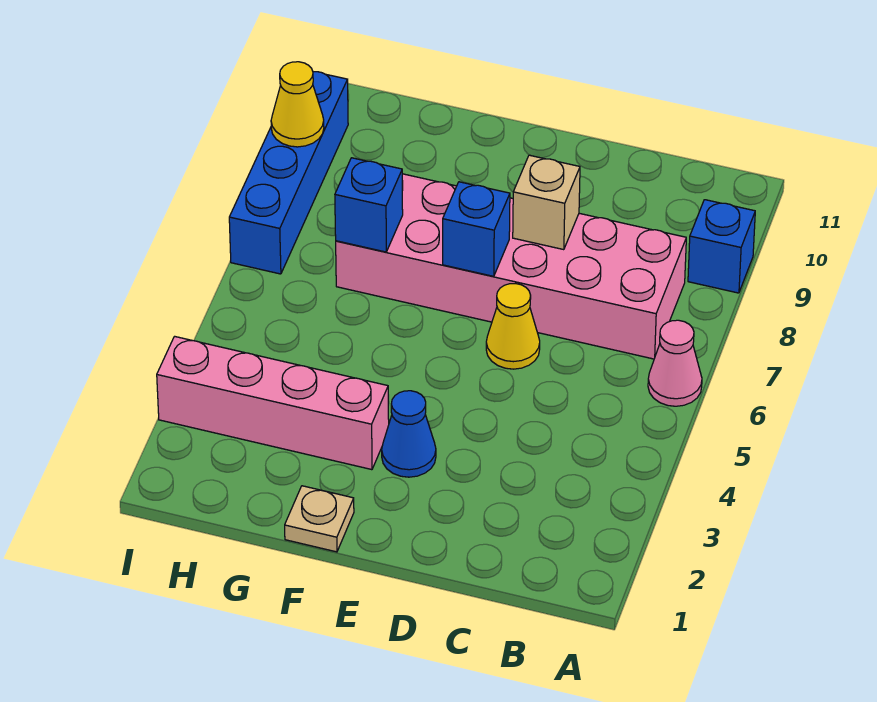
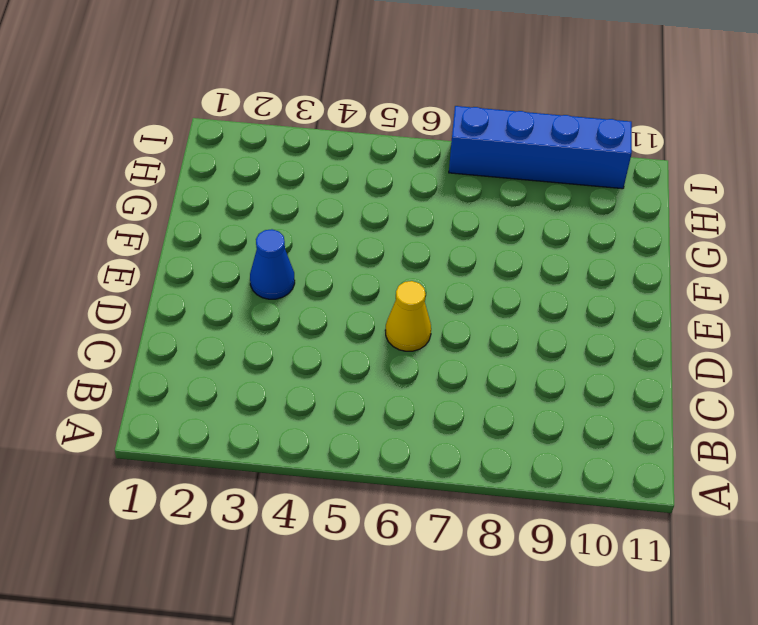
none -> pink cone A6 level 1
none -> blue brick A9 level 1
none -> pink brick B7:G8 level 1

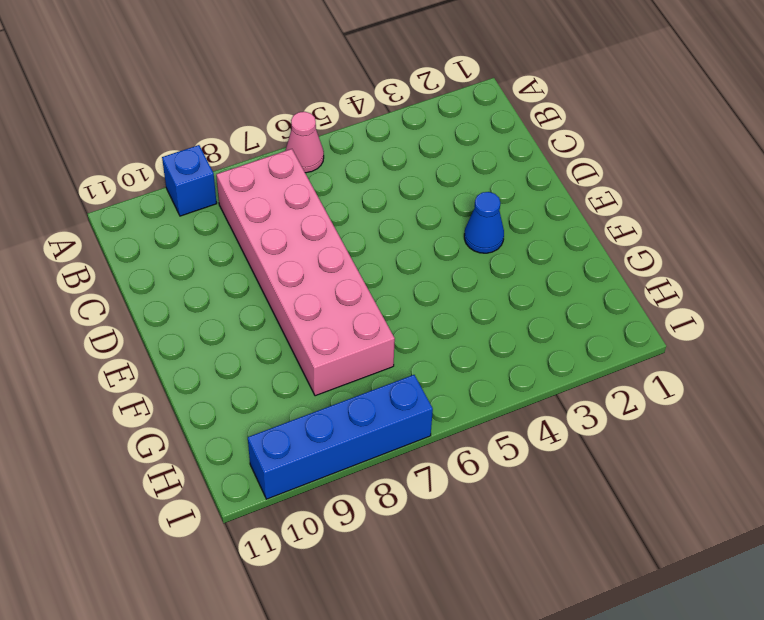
none -> yellow cone D6 level 1
none -> tan plate F1 level 1
none -> pink brick F3:I3 level 1

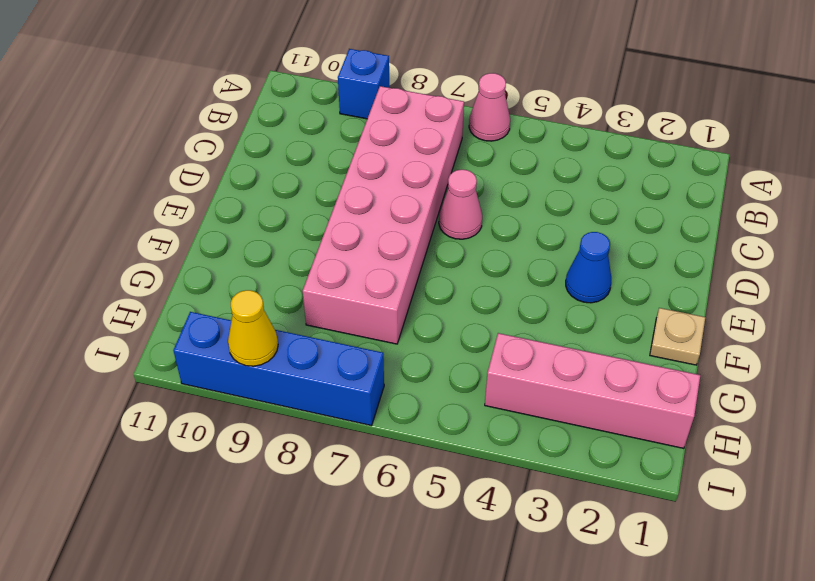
pink cone D6 level 1 -> yellow cone D6 level 1
pink brick H1:H4 level 1 -> pink brick F3:I3 level 1
none -> tan brick D8 level 2
none -> blue brick E7 level 2
none -> blue brick G7 level 2

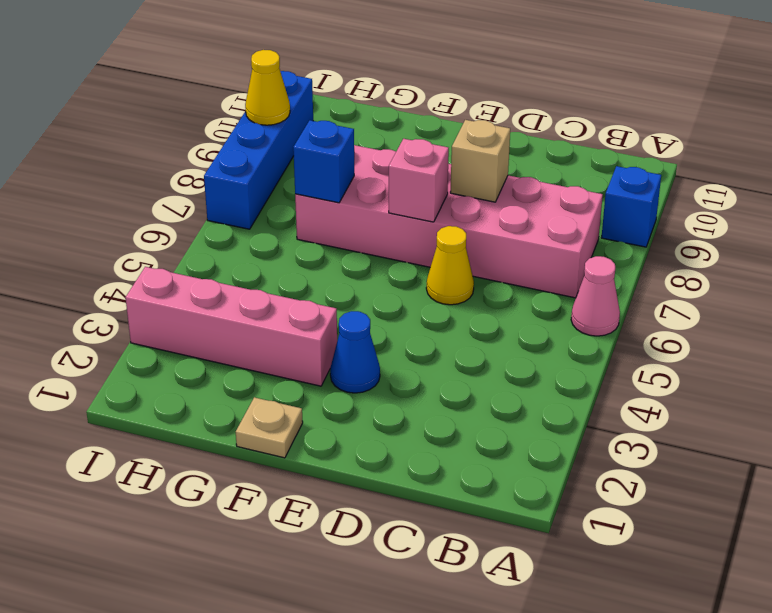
pink brick E7 level 2 -> blue brick E7 level 2

